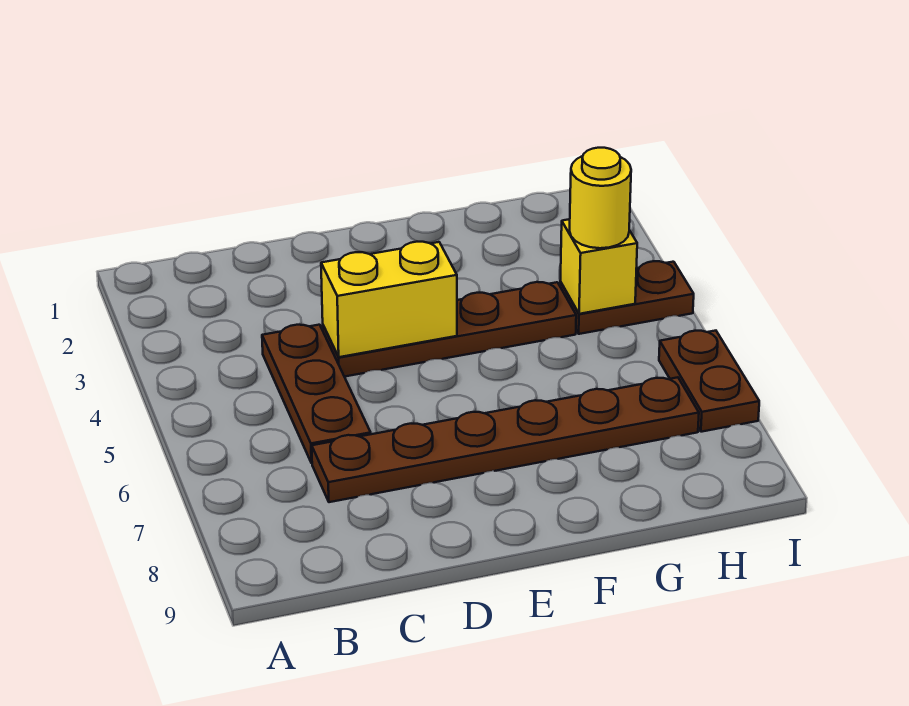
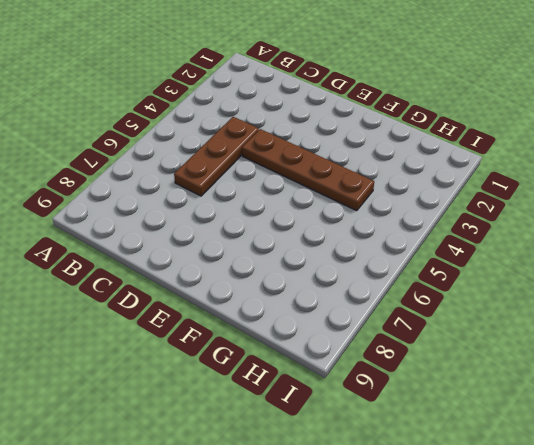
none -> brown plate C7:H7 level 1
none -> brown plate H4:I4 level 1

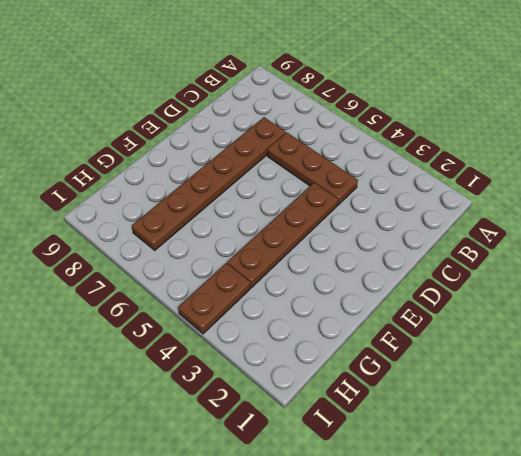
none -> brown plate I6:I7 level 1
none -> yellow brick D4:E4 level 2

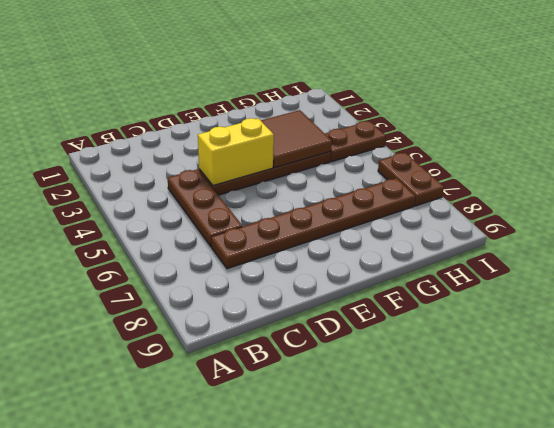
brown tile F3:G4 level 2 -> none
none -> yellow brick H4 level 2
none -> yellow round brick H4 level 3

